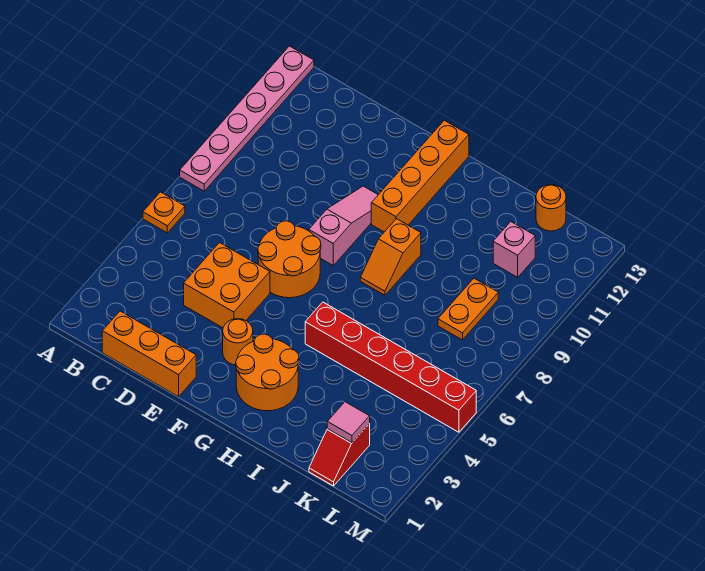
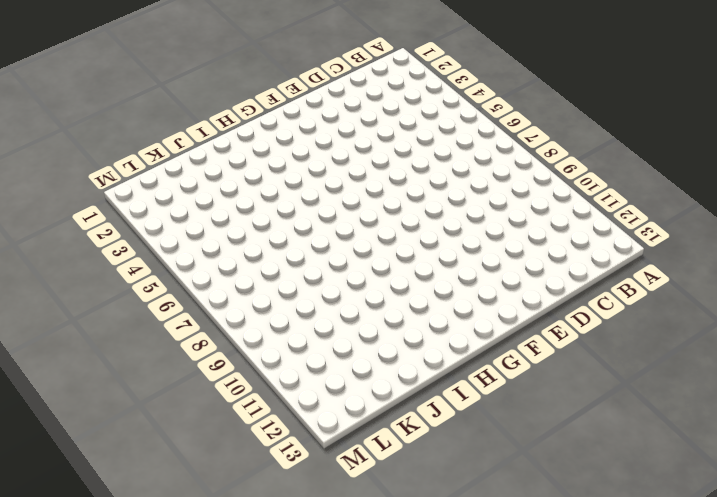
none -> orange plate A6 level 1
none -> pink plate A8:A13 level 1
none -> orange brick C1:E1 level 1

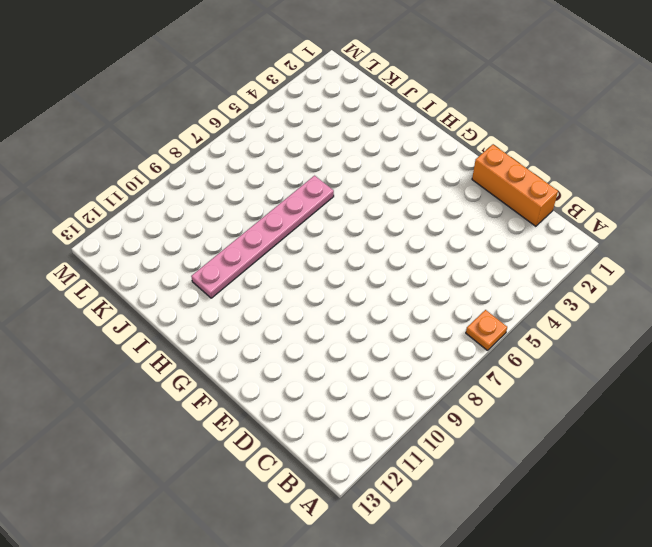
pink plate I6:I11 level 1 -> pink plate A8:A13 level 1
none -> orange brick D4:E5 level 1
none -> orange round brick E6:F7 level 1
none -> orange round brick F3 level 1

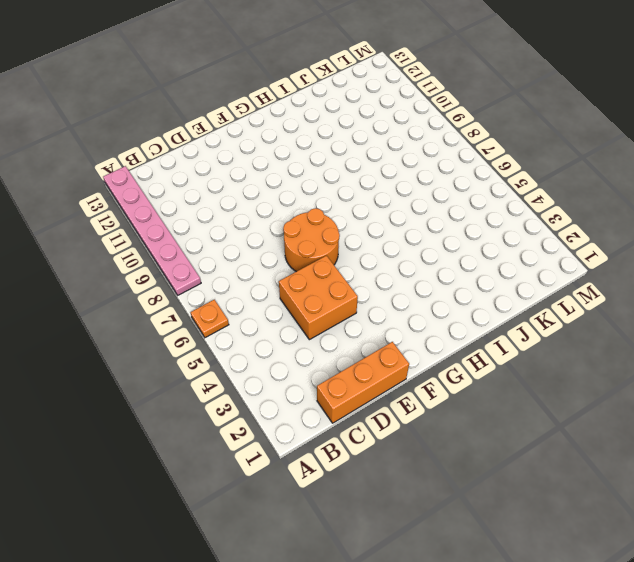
none -> orange round brick F3 level 1
none -> pink slope F8:F10 level 1 top 8
none -> orange round brick G2:H3 level 1

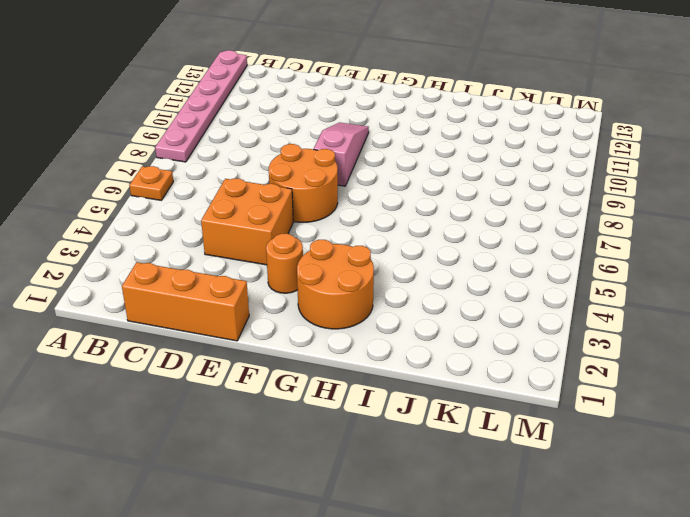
none -> orange brick G10:G13 level 1
none -> red brick H5:M5 level 1
none -> orange slope H8:H9 level 1 top 9

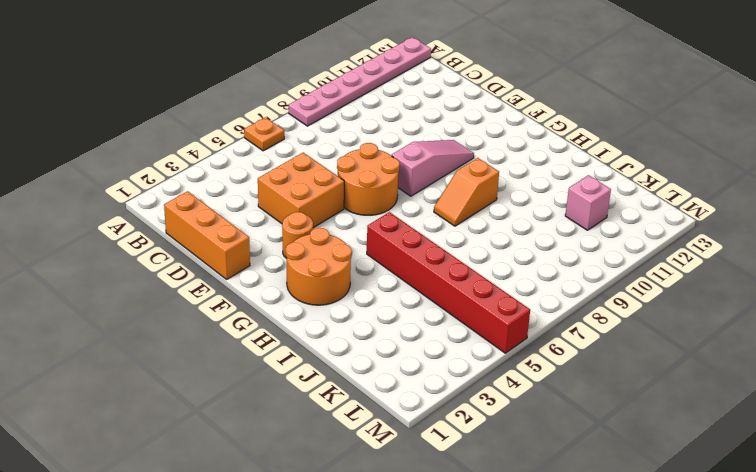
none -> orange brick G10:G13 level 1
none -> red slope K1:K2 level 1 top 2
none -> orange plate K8:K9 level 1

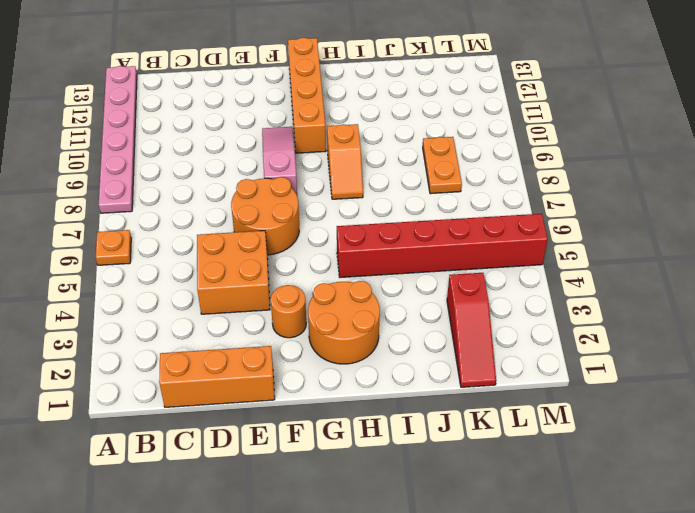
red slope K1:K3 level 1 top 3 -> red slope K1:K2 level 1 top 2
none -> pink brick K11 level 1
none -> orange round brick K13 level 1
none -> pink tile K2 level 2

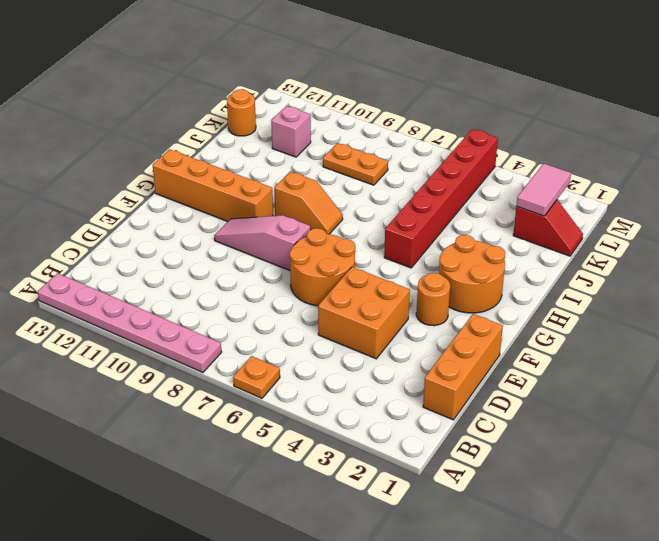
pink tile K2:L2 level 2 -> pink tile K2 level 2

